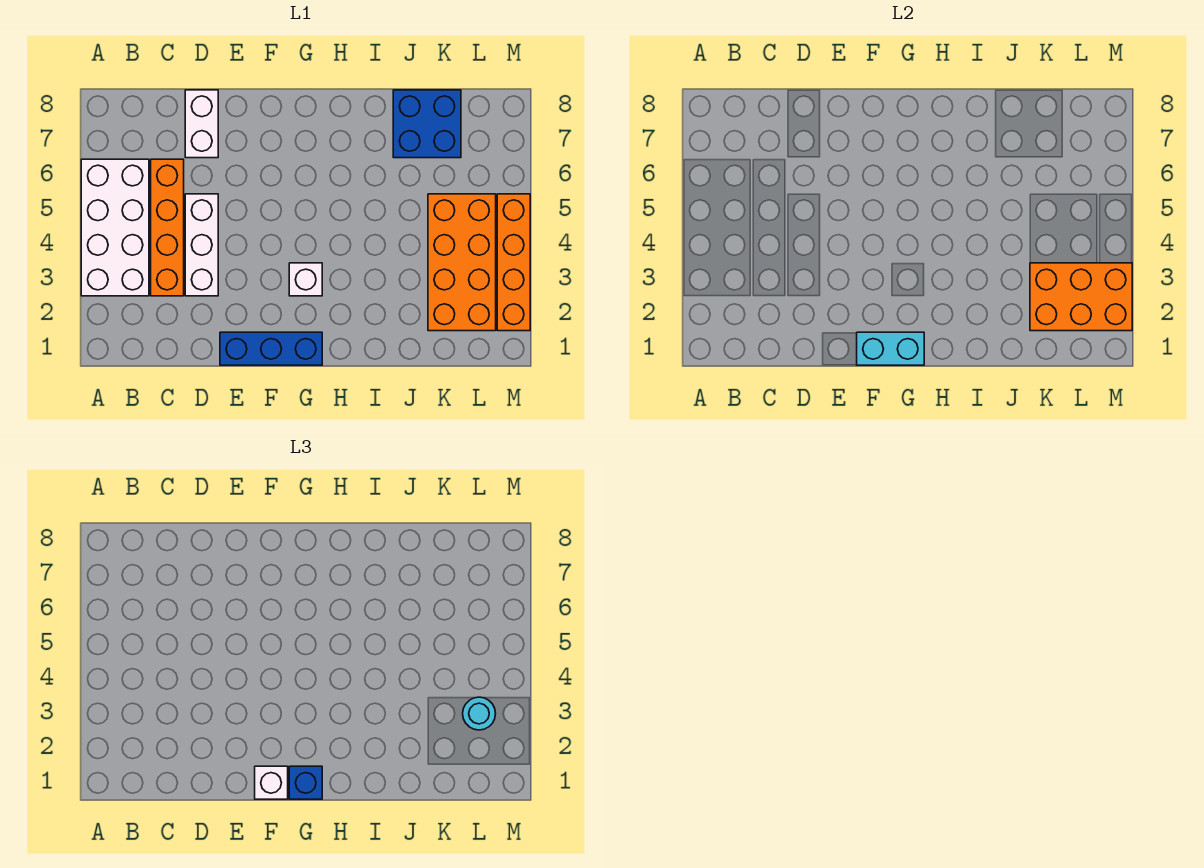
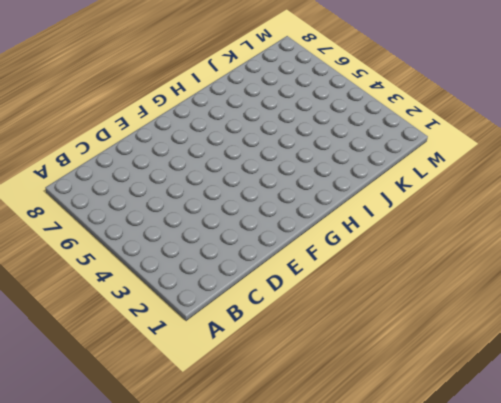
none -> white brick A3:B6 level 1
none -> orange brick C3:C6 level 1
none -> white brick D3:D5 level 1

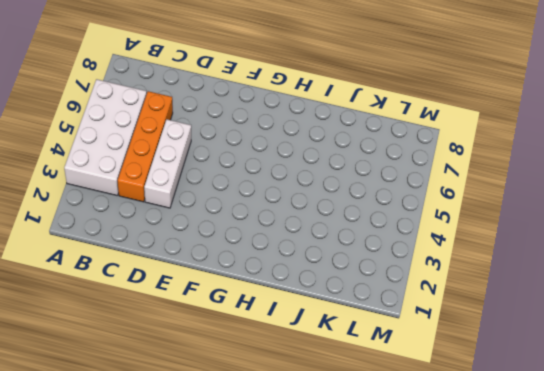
none -> white brick D7:D8 level 1
none -> blue brick E1:G1 level 1
none -> white brick G3 level 1

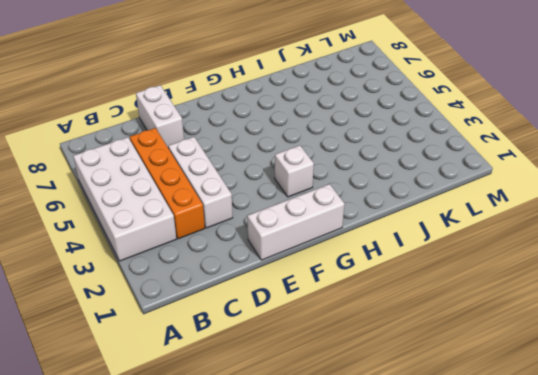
white brick E1:G1 level 1 -> blue brick E1:G1 level 1
none -> blue brick J7:K8 level 1
none -> orange brick K2:L5 level 1
none -> orange brick M2:M5 level 1

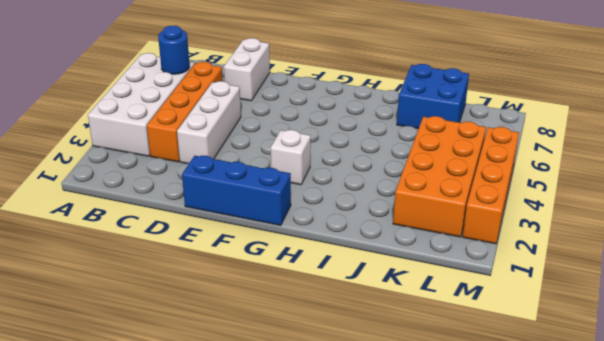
blue round brick B6 level 2 -> none
none -> cyan brick F1:G1 level 2
none -> orange brick K2:M3 level 2
none -> white brick F1 level 3

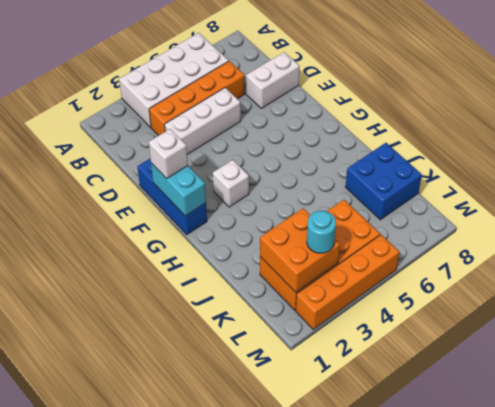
orange brick K2:L3 level 2 -> orange brick K2:M3 level 2
none -> blue brick G1 level 3

